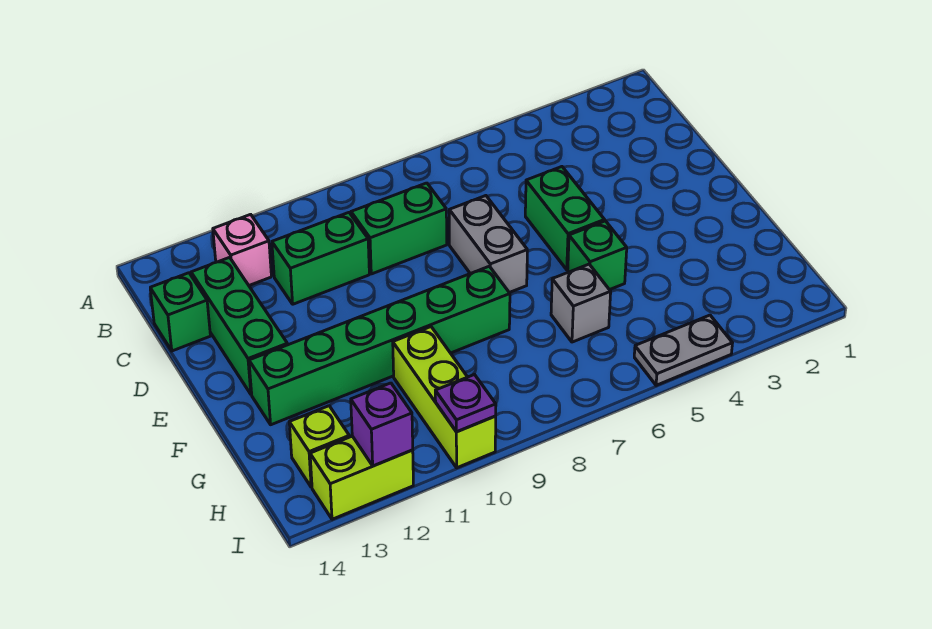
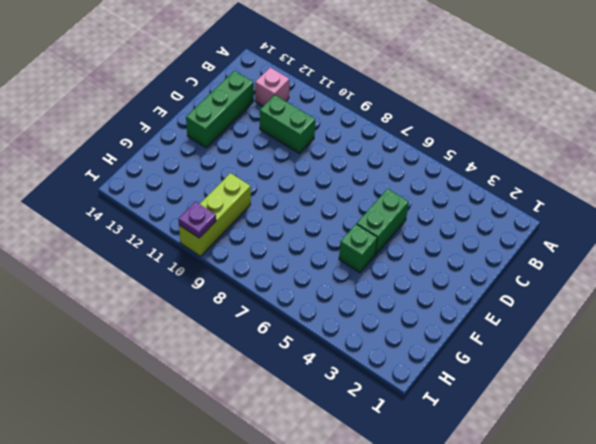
none -> green brick C8:C9 level 1
none -> green brick C14 level 1
none -> grey brick D7:E7 level 1

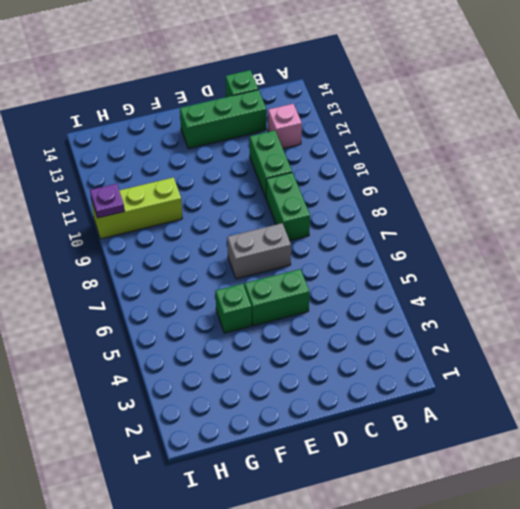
none -> green brick F8:F13 level 1
none -> grey brick G6 level 1
none -> lime brick H13 level 1

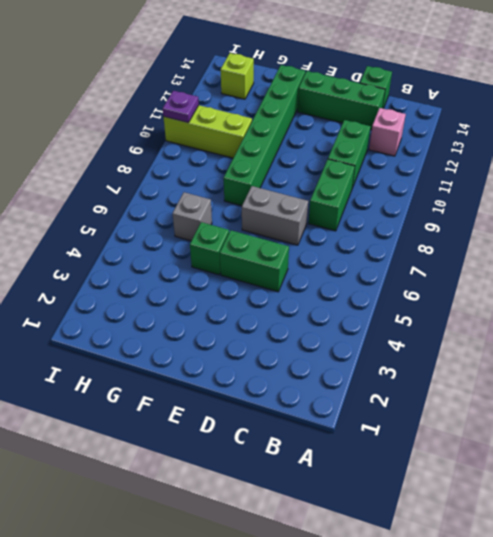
none -> grey plate I4:I5 level 1
none -> lime brick I12:I13 level 1
none -> purple brick I12 level 2

